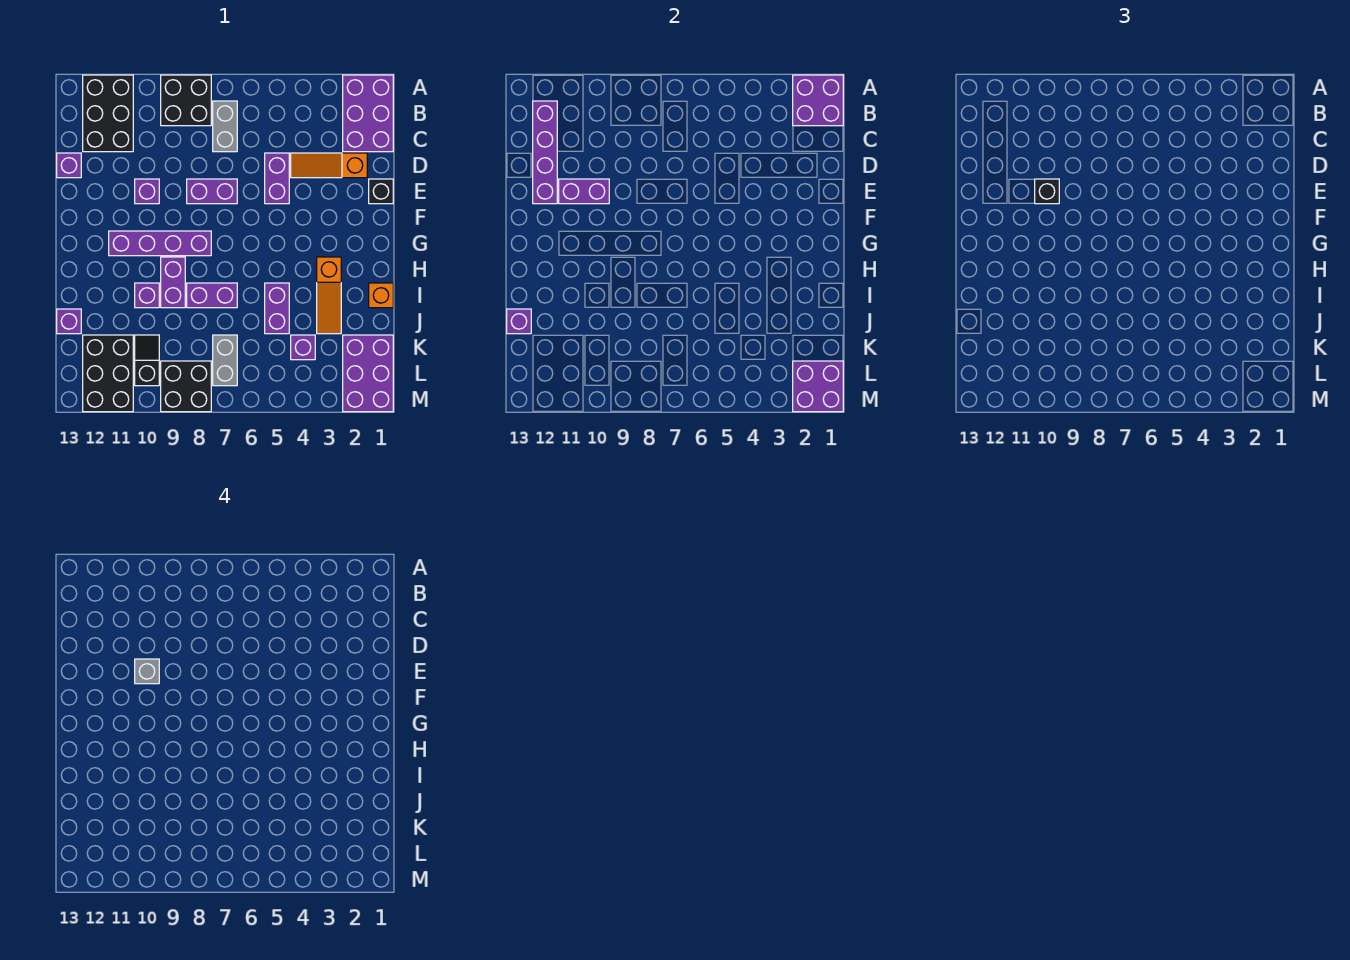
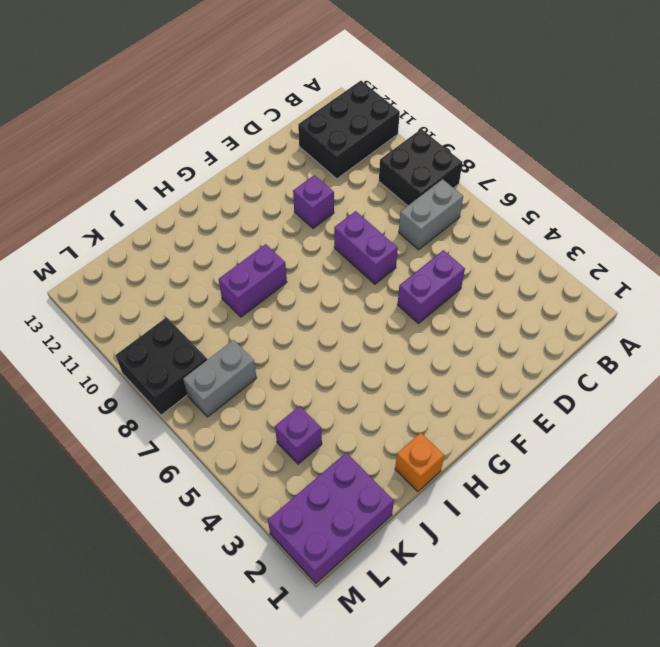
none -> purple brick A1:C2 level 1
none -> orange slope D2:D4 level 1 top 2
none -> purple brick D13 level 1
none -> black brick E1 level 1

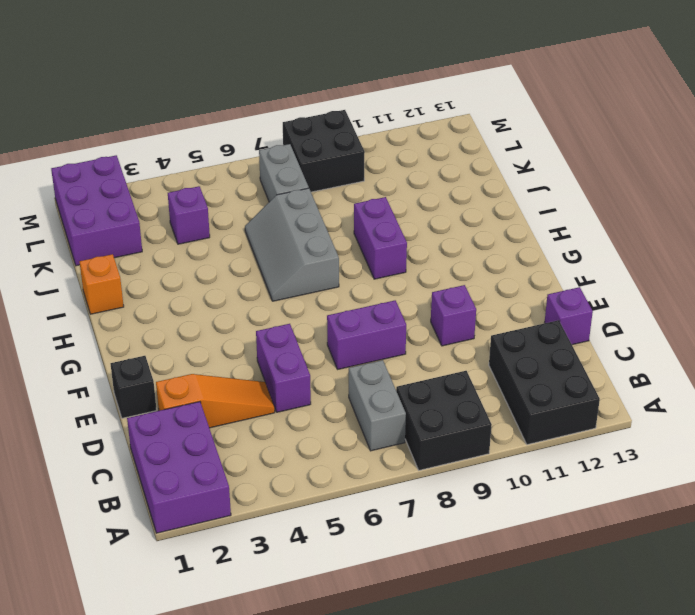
grey slope H6:J7 level 1 top 7 -> purple brick I7:I8 level 1
none -> purple brick G8:G11 level 1
none -> orange slope H3:J3 level 1 top H
none -> purple brick I5:J5 level 1
none -> purple brick I10 level 1

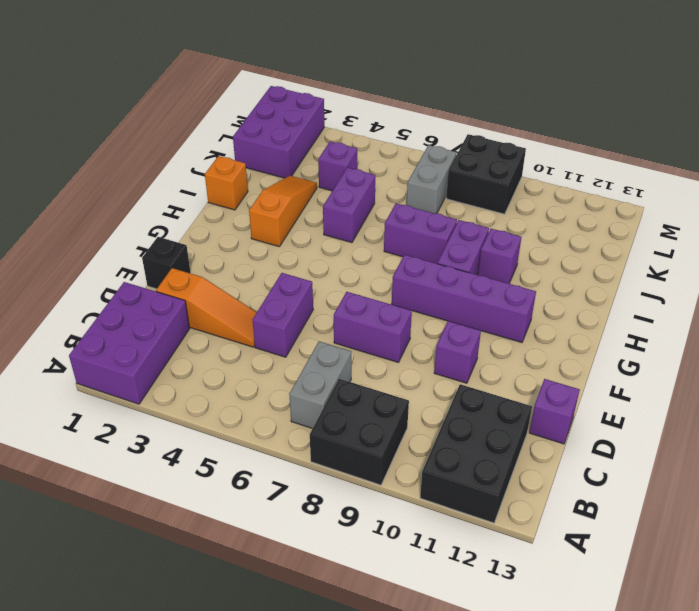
none -> purple brick J13 level 1
none -> black slope K10:L10 level 1 top L
none -> black brick K11:M12 level 1
none -> purple brick A1:B2 level 2

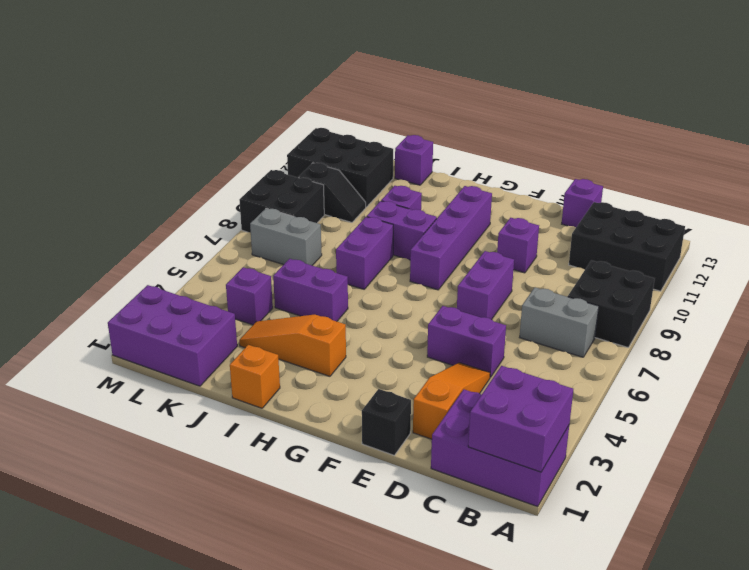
none -> purple brick B12:E12 level 2
none -> purple brick E10:E11 level 2
none -> purple brick J13 level 2
none -> purple brick L1:M2 level 2

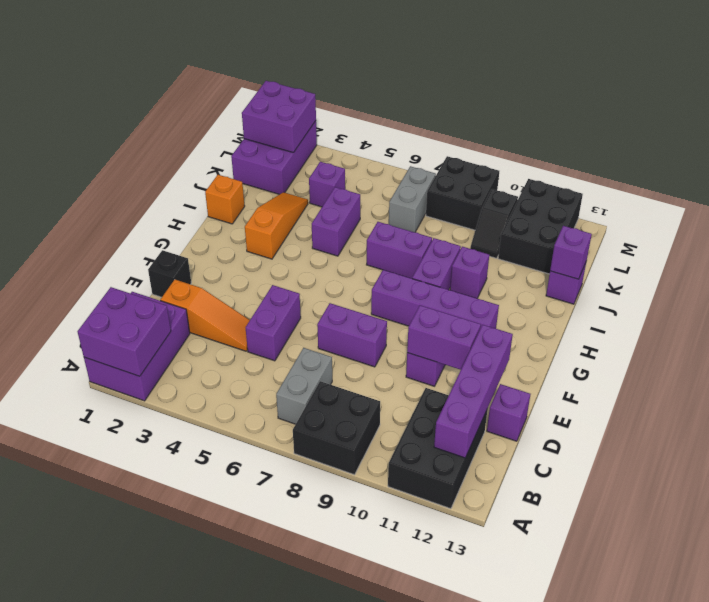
none -> black brick E10 level 3
none -> grey brick E10 level 4

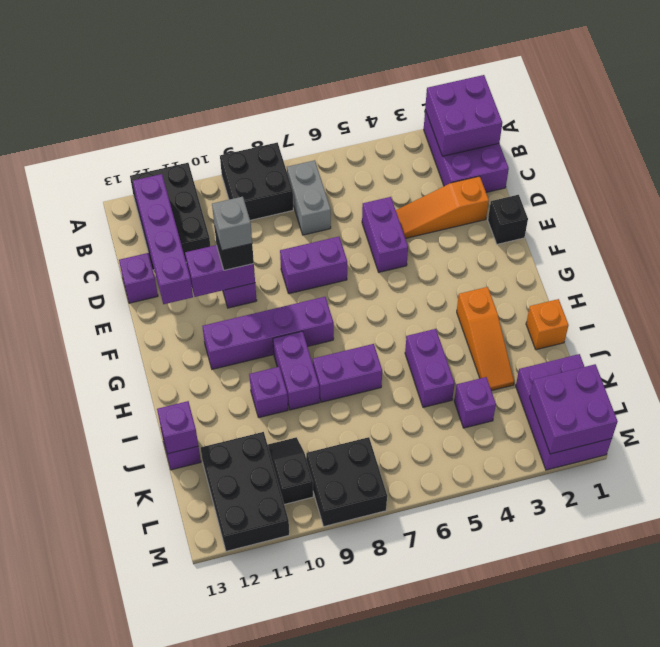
none -> grey brick K7:L7 level 1

